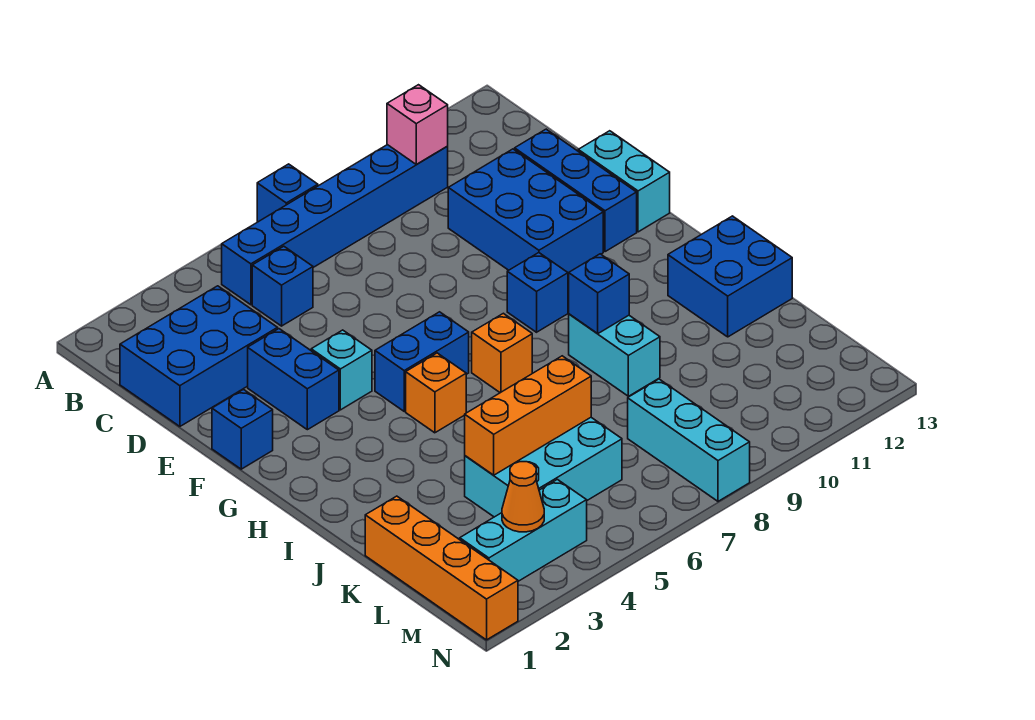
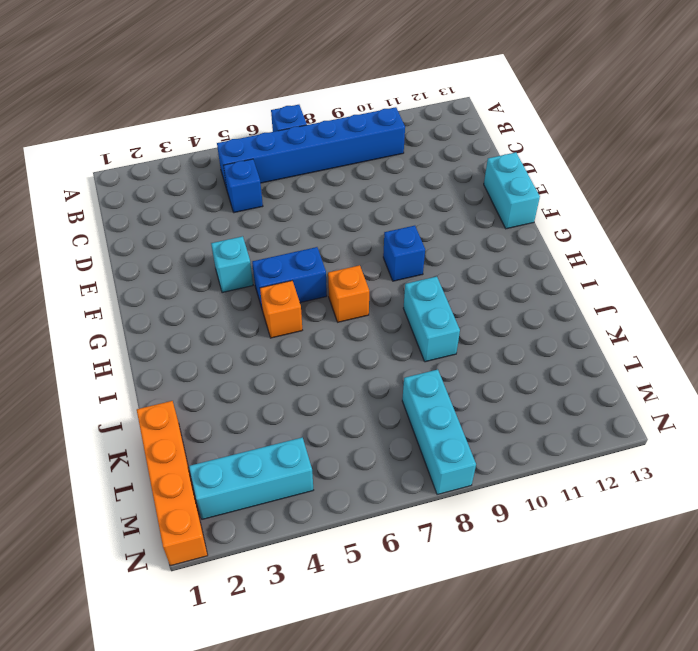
none -> blue brick C1:D3 level 1
none -> blue brick D10:F11 level 1
none -> blue brick D12:F12 level 1

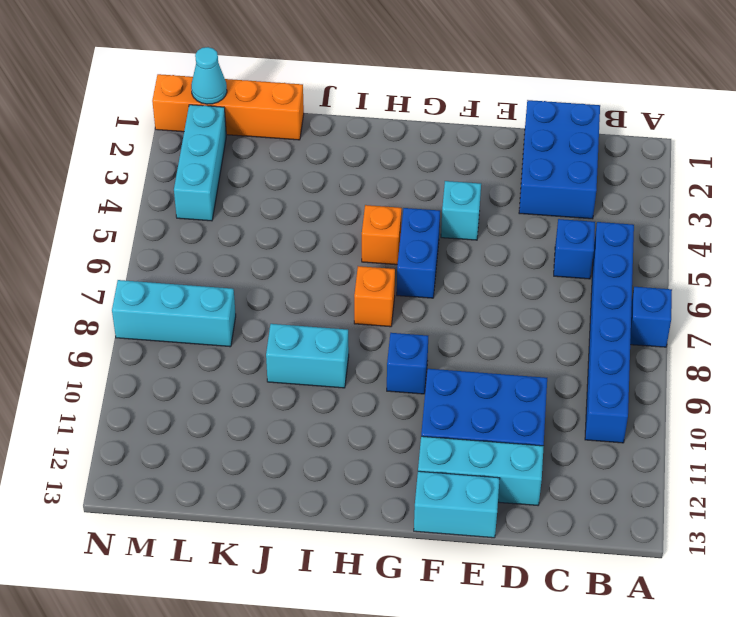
cyan brick D12:F12 level 1 -> blue brick D12:F12 level 1
cyan cone M1 level 2 -> none
none -> blue brick E3:F3 level 1
none -> blue brick F1 level 1
none -> blue brick I12:J13 level 1

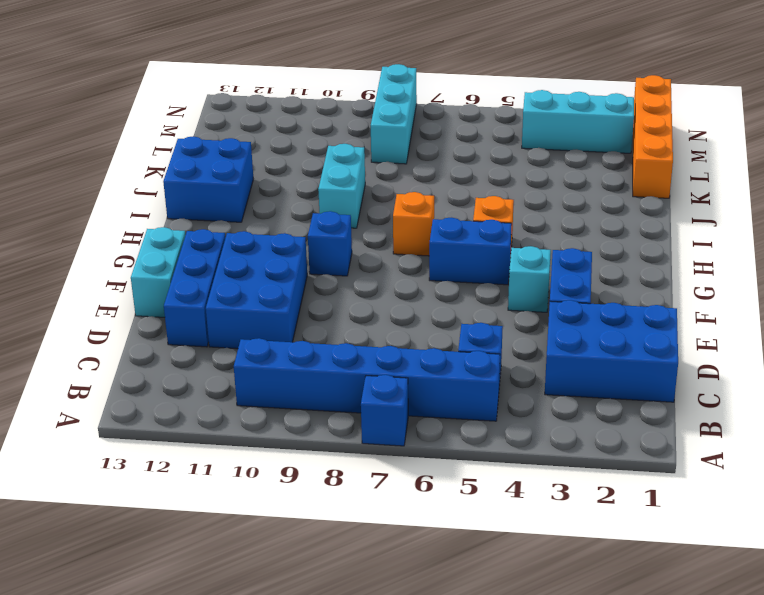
none -> blue brick F1 level 1
none -> cyan brick K4:L6 level 1
none -> pink brick B10 level 2

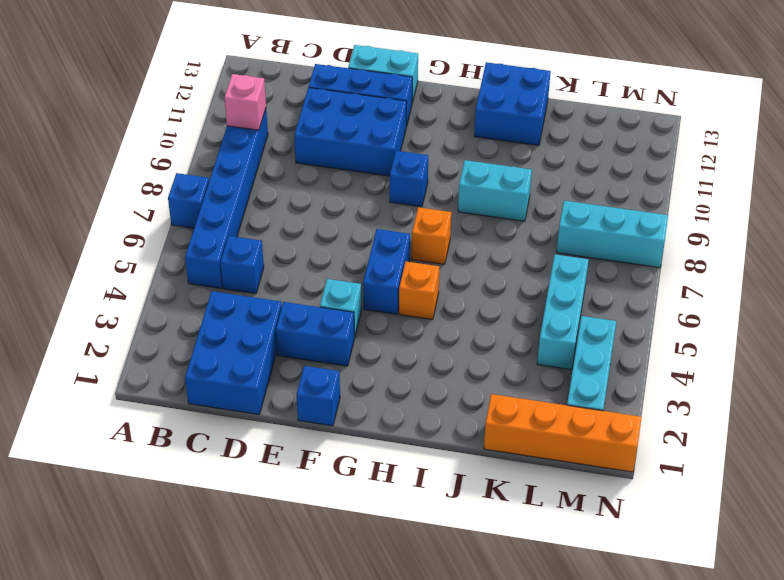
cyan brick L4:L6 level 1 -> cyan brick K4:L6 level 1
none -> blue brick I9 level 2
none -> orange brick K4:K6 level 2
none -> orange cone M3 level 2

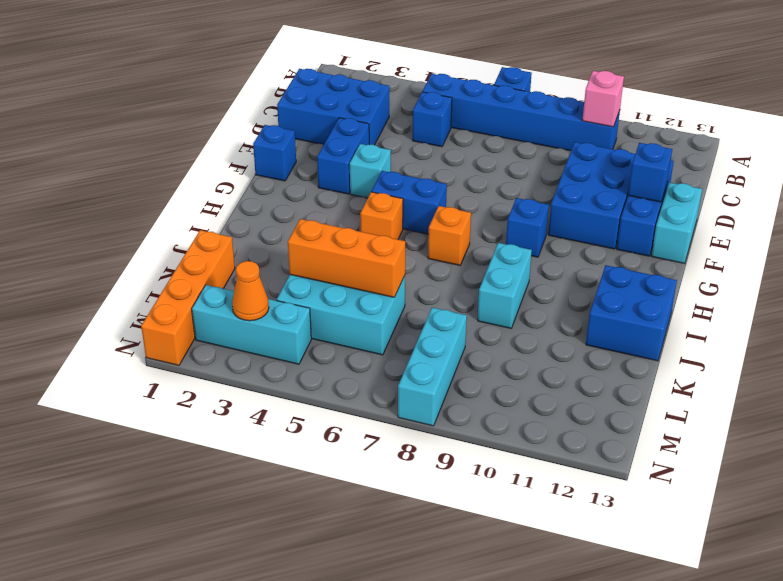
blue brick E12 level 2 -> blue brick I9 level 2

